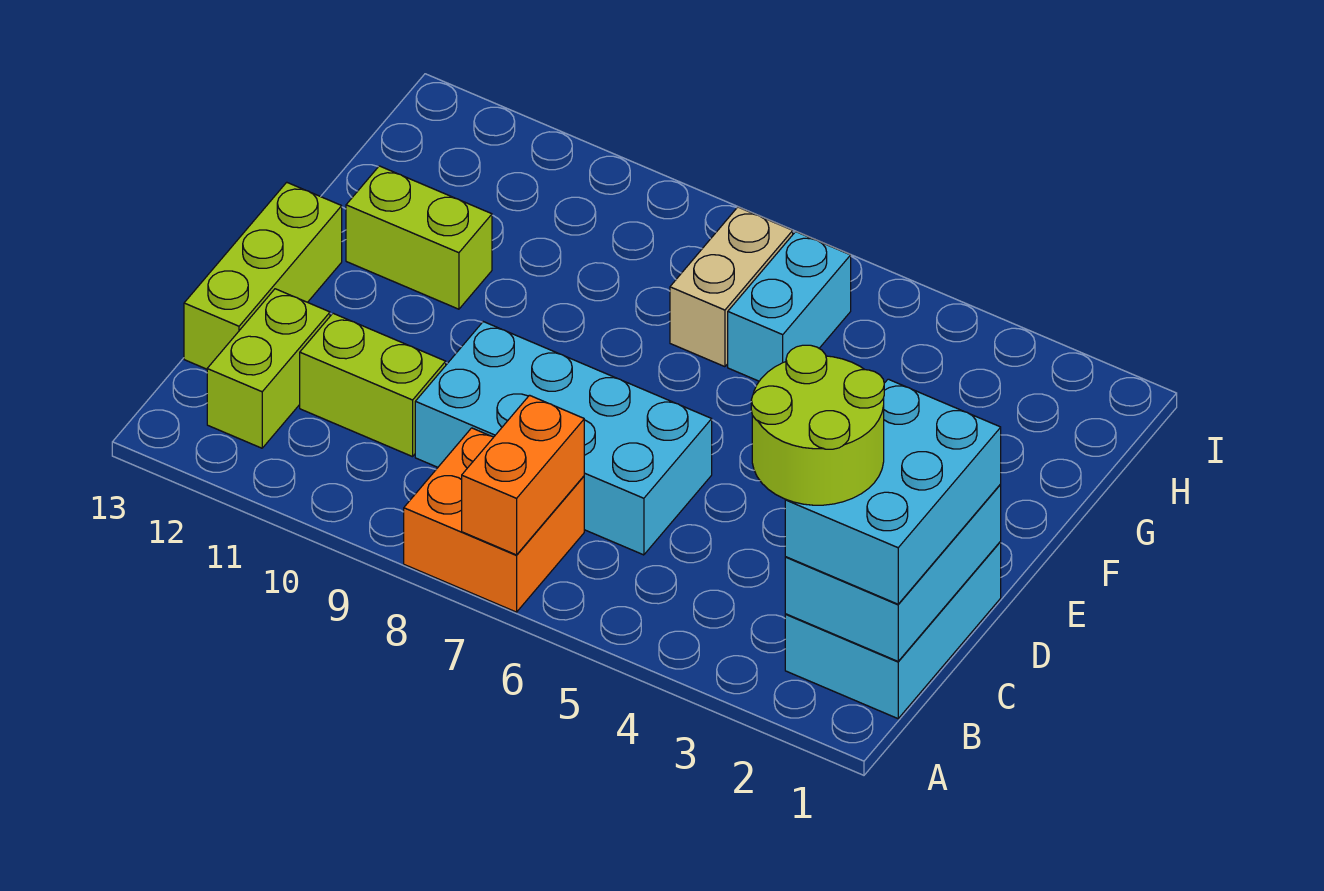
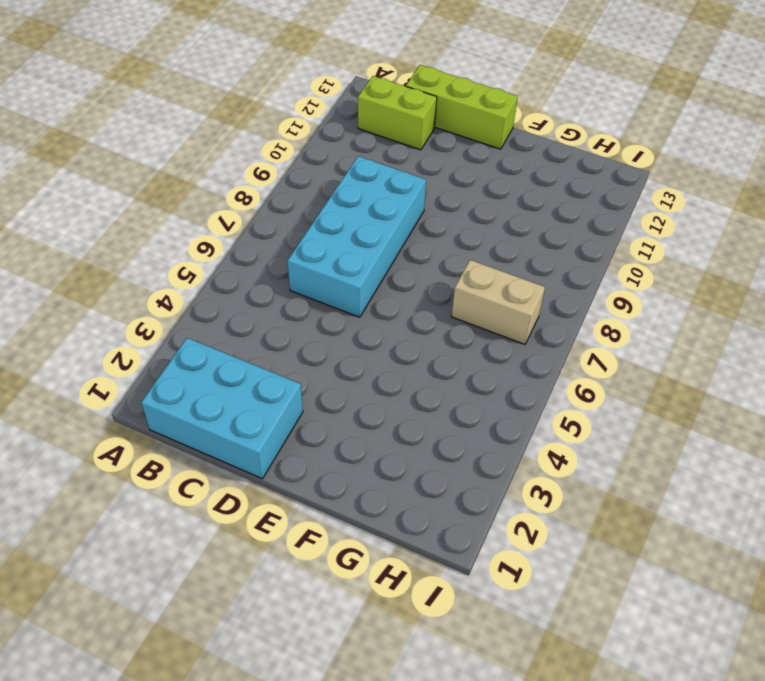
none -> orange brick A7:B8 level 1
none -> lime brick C10:C11 level 1
none -> lime brick F11:F12 level 1

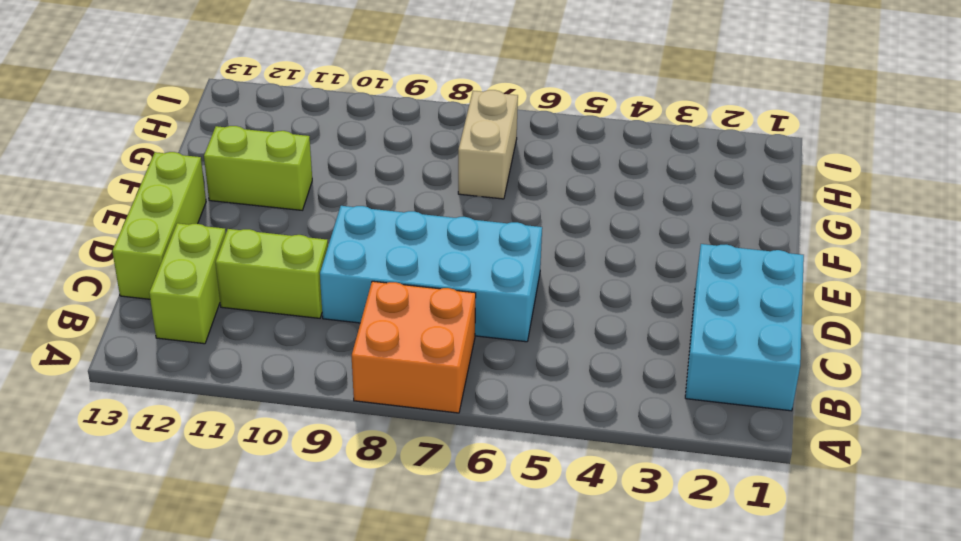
none -> cyan brick G6:H6 level 1
none -> orange brick A7:B7 level 2
none -> cyan brick B1:D2 level 2

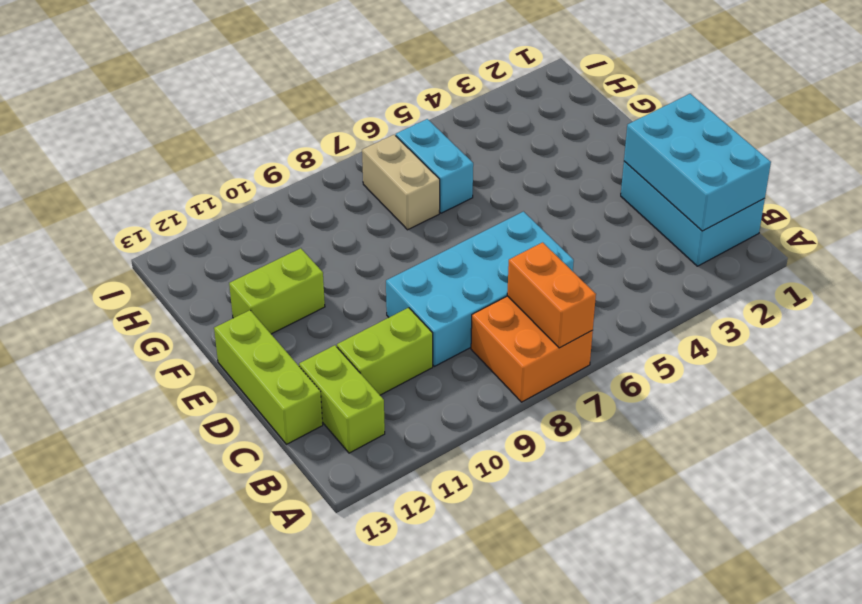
none -> cyan brick B1:D2 level 3
none -> lime round brick B2:C3 level 4

